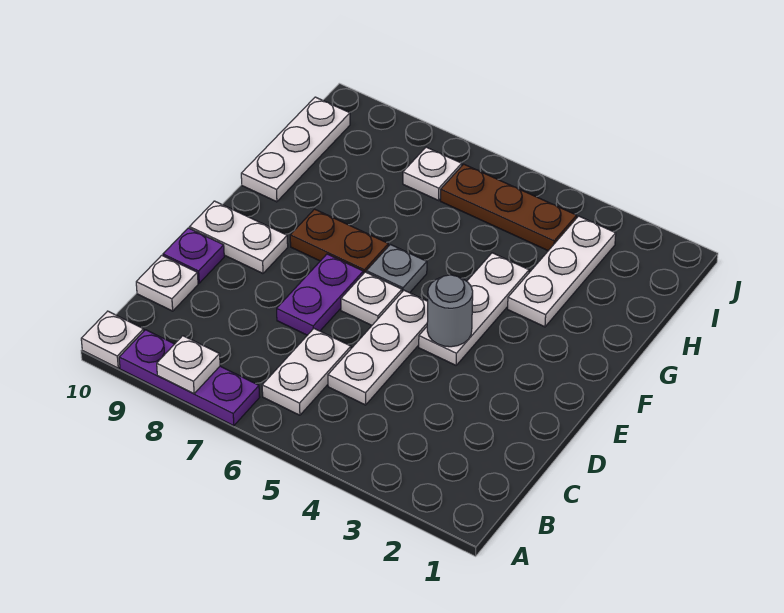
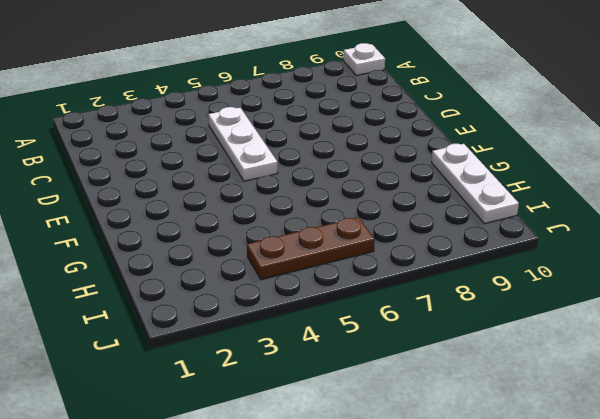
none -> purple plate A7:A9 level 1
none -> white plate B6:C6 level 1
none -> white plate C10 level 1

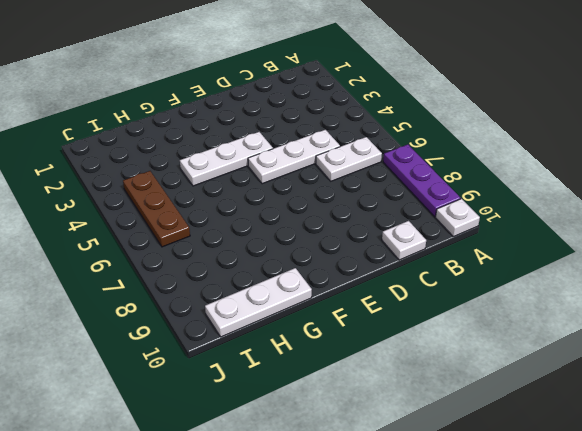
none -> purple plate D7:E7 level 1
none -> purple plate D10 level 1
none -> white plate E6 level 1

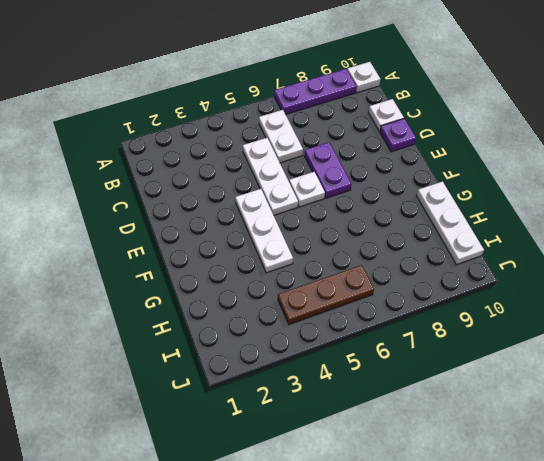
none -> white plate E9:E10 level 1
none -> grey plate F6 level 1
none -> brown plate F7:F8 level 1

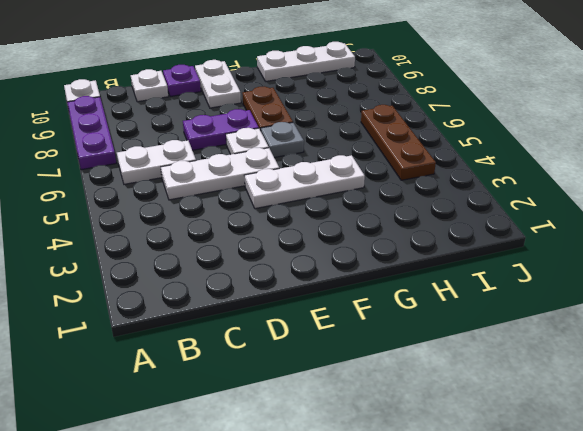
none -> white plate G3:I3 level 1
none -> white plate I7 level 1
none -> white plate A8 level 2

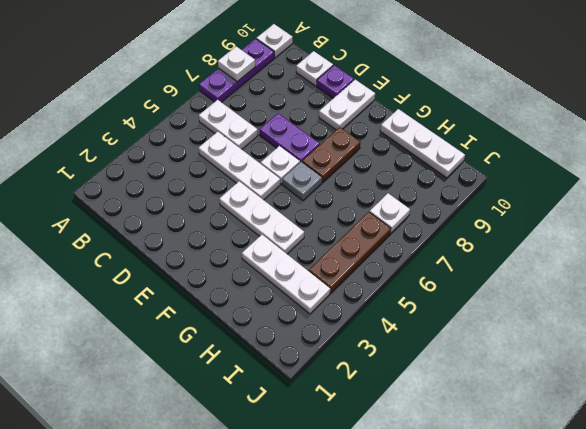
none -> grey round brick E4 level 2

